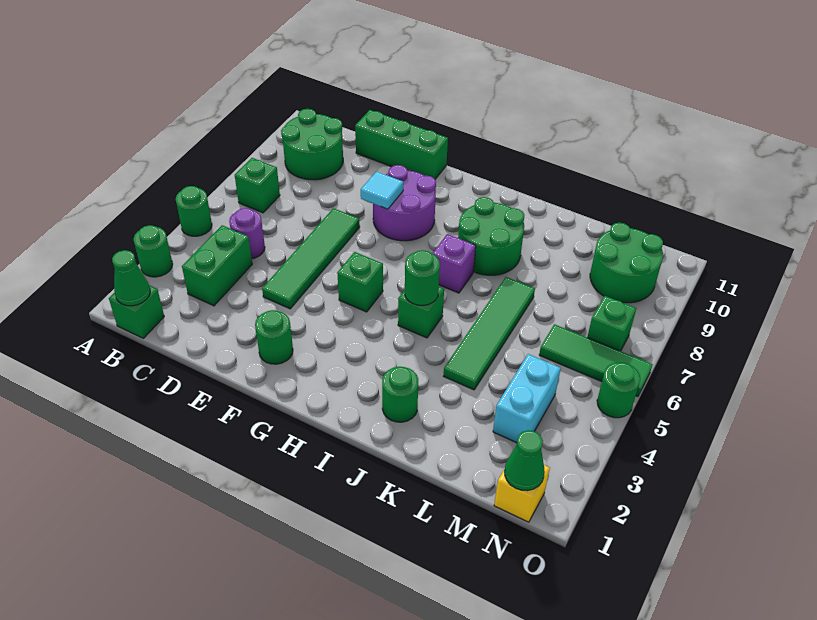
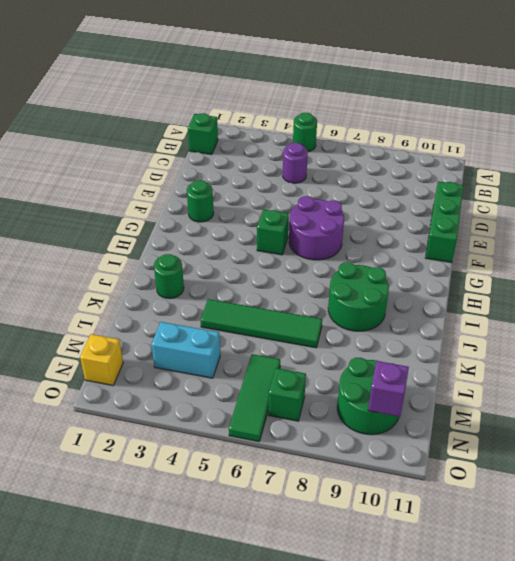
purple round brick F6:G7 level 1 -> purple round brick F8:G9 level 1
purple brick N10 level 2 -> purple brick I7 level 1
none -> green round brick A3 level 1
none -> green brick B7 level 1
none -> green round brick B9:C10 level 1

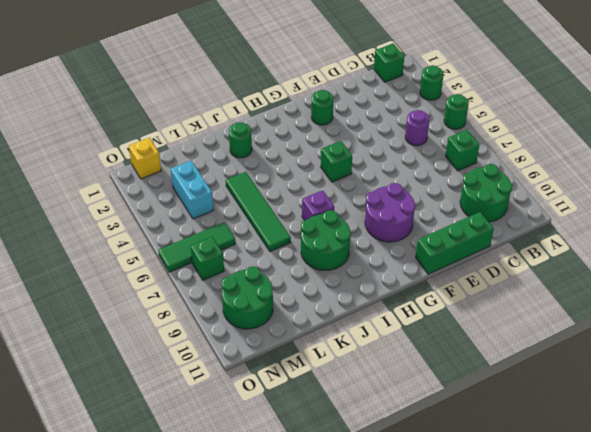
none -> green brick C3:C4 level 1
none -> green tile E4:E7 level 1
none -> green brick I5 level 1

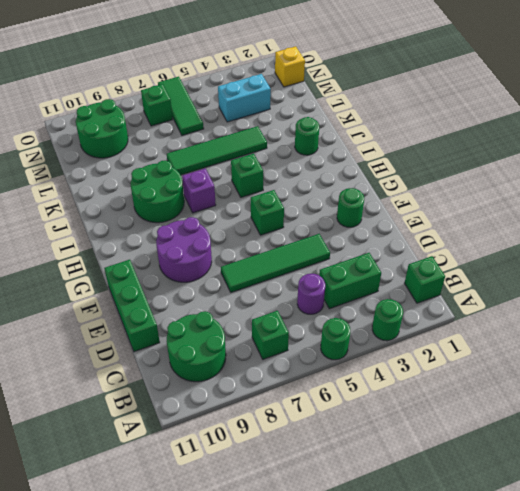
none -> green round brick O5 level 1
none -> green cone B1 level 2
none -> cyan tile F8 level 2

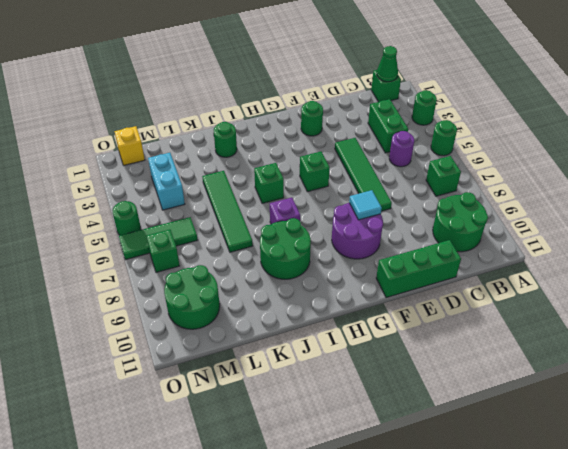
none -> green round brick I5 level 2
none -> green cone N1 level 2

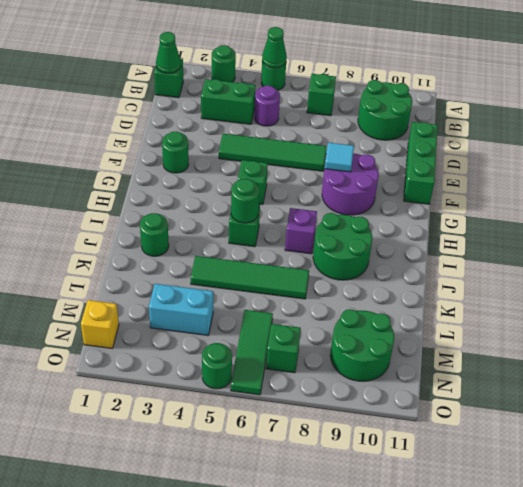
green cone A5 level 2 -> green cone N1 level 2

